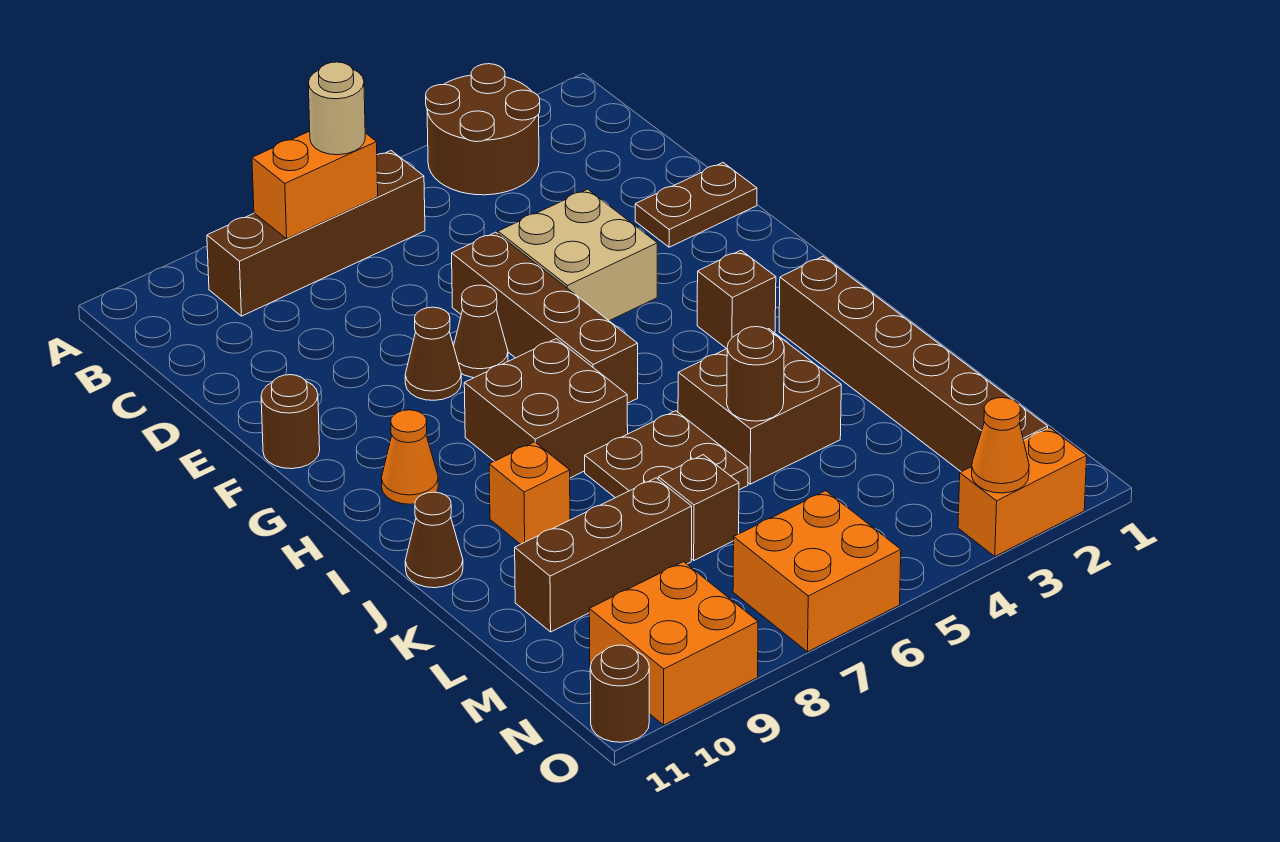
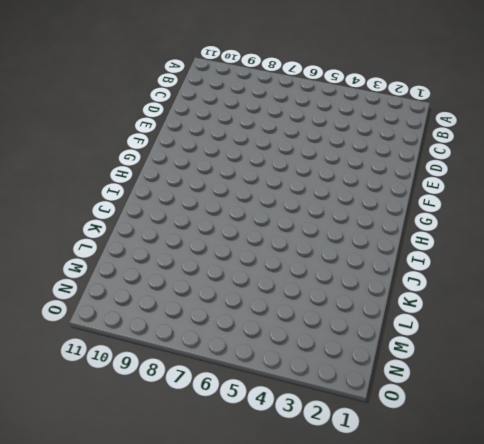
none -> brown round brick A3:B4 level 1
none -> brown brick B6:B9 level 1
none -> brown plate E1:E2 level 1

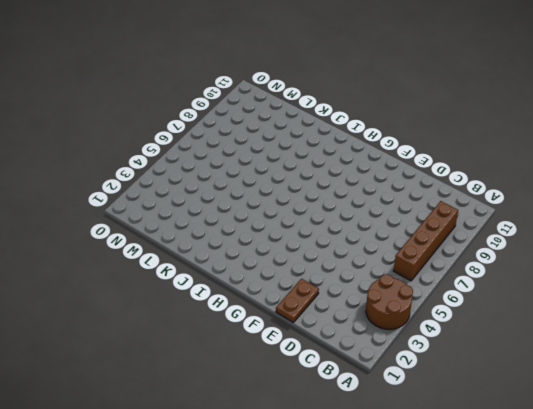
none -> tan brick E4:F5 level 1
none -> brown brick E6:H6 level 1
none -> brown cone F7 level 1

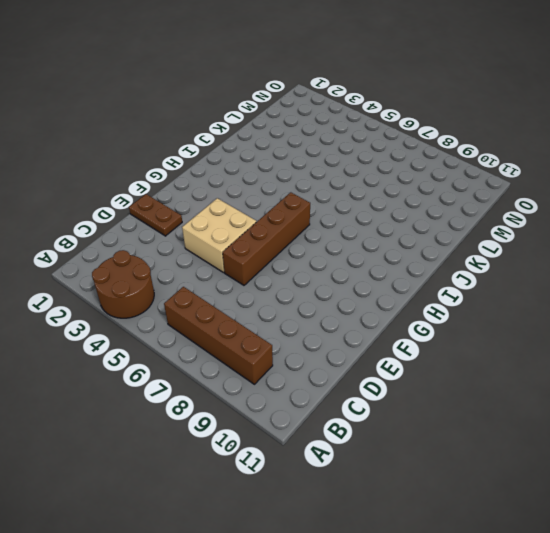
none -> brown cone F7 level 1
none -> brown cone F8 level 1
none -> brown round brick F11 level 1

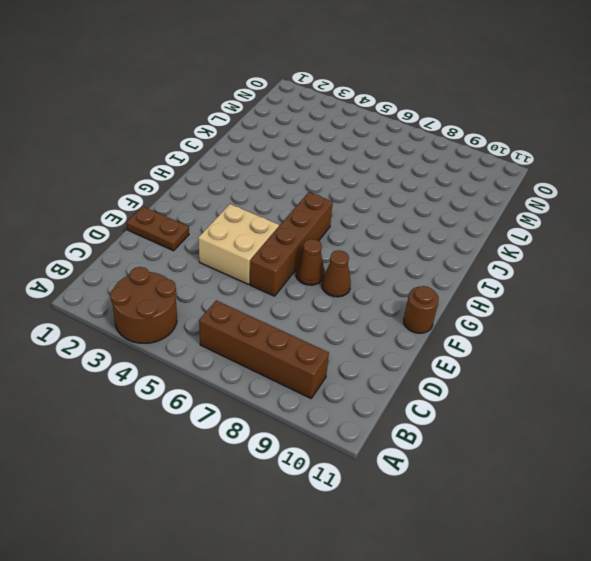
none -> brown brick H3 level 1
none -> brown brick H7:I8 level 1
none -> orange cone H10 level 1

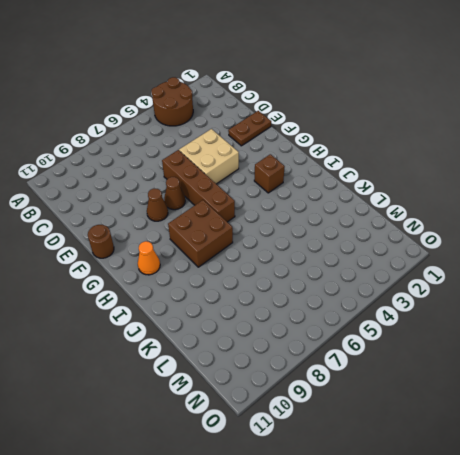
none -> brown brick B6:B9 level 1
none -> brown brick I2:N2 level 1
none -> brown brick J4:K5 level 1

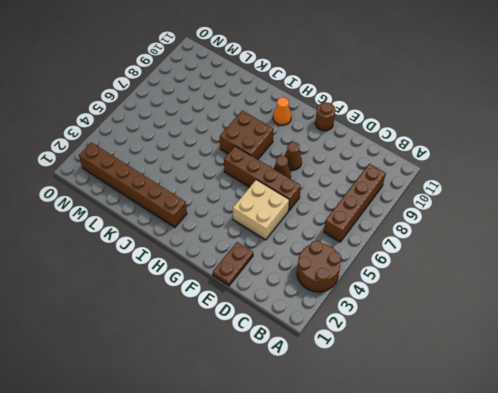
none -> brown brick H3 level 1
none -> brown brick J4:K5 level 1
none -> brown plate J6:K7 level 1

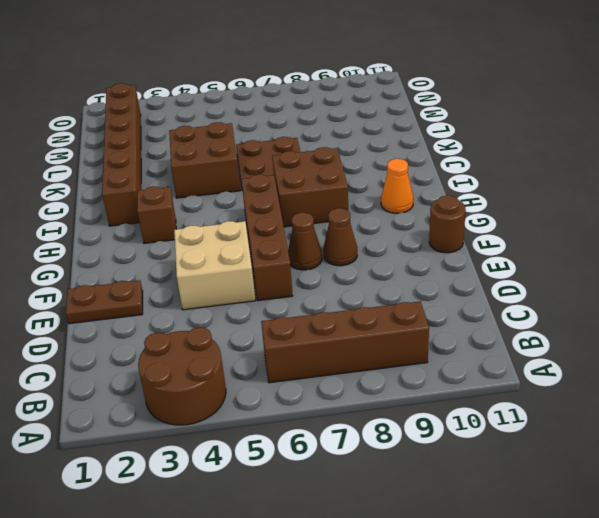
none -> orange brick J9 level 1
none -> brown cone J11 level 1
none -> brown brick L7 level 1

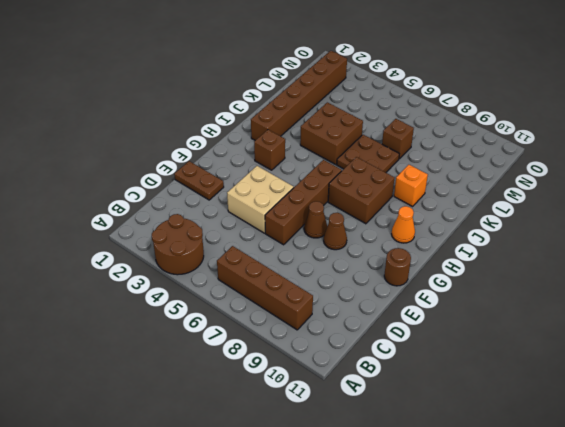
none -> brown cone J11 level 1
none -> brown brick L8:L10 level 1
none -> orange brick N6:O7 level 1

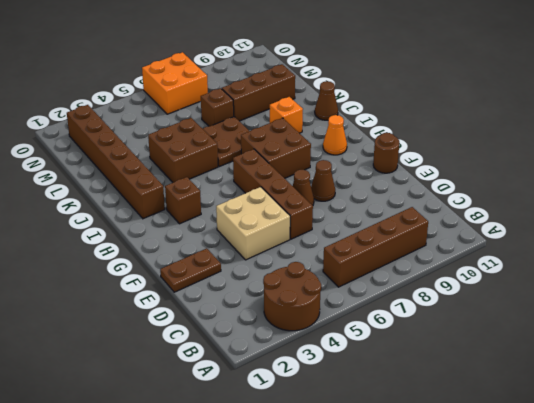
none -> orange brick N9:O10 level 1
none -> orange brick O2:O3 level 1
none -> brown round brick O11 level 1

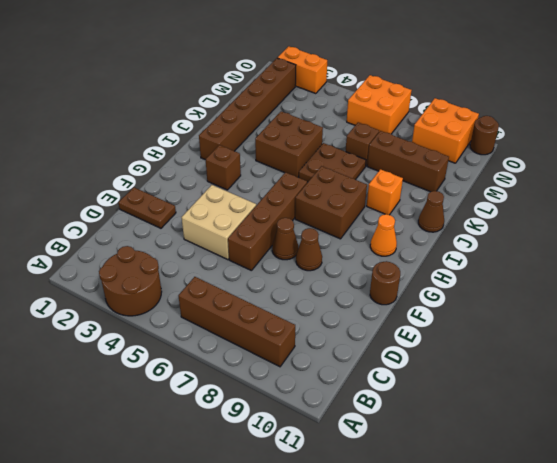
none -> orange brick B7:B8 level 2
none -> brown round brick K5 level 2
none -> orange cone O3 level 2

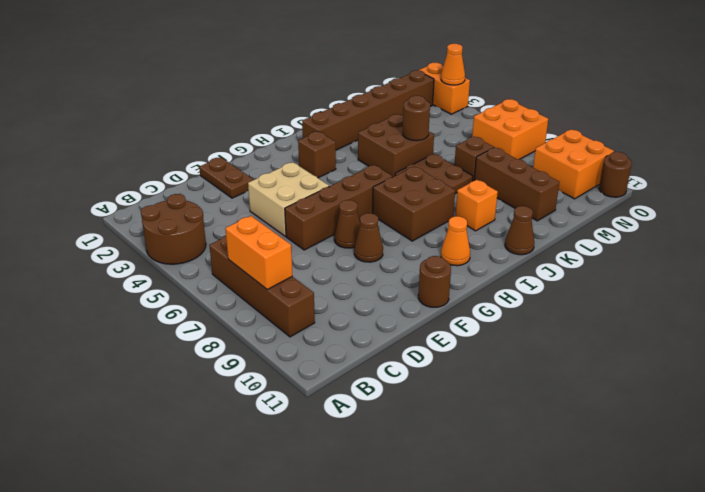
none -> tan round brick B7 level 3

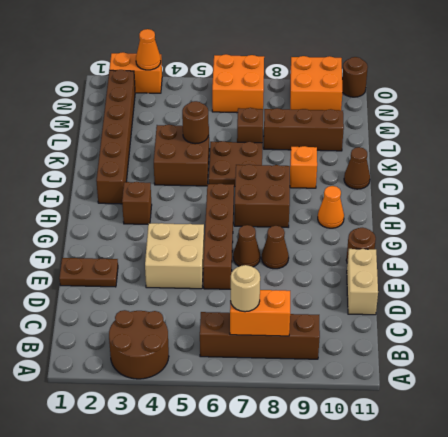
tan brick D11:E11 level 1 -> none

